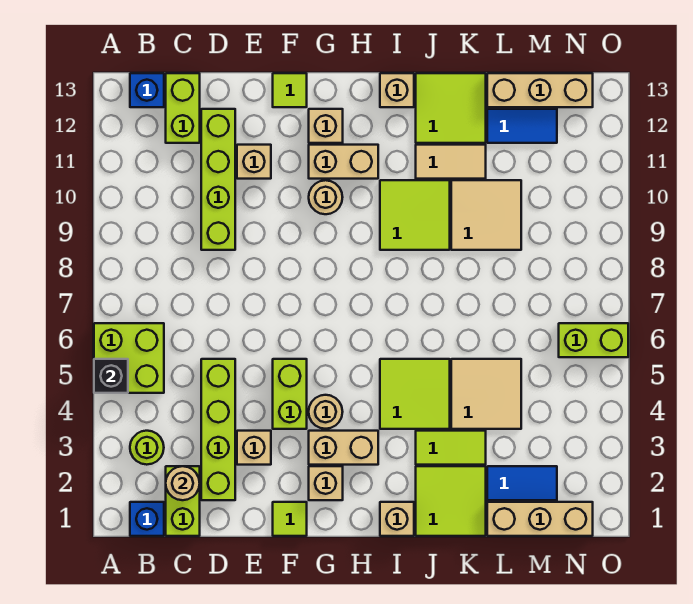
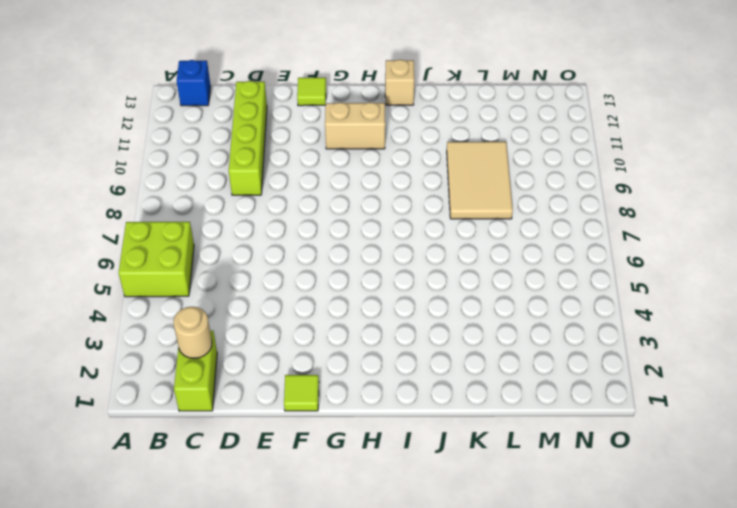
tan tile K8:L10 level 1 -> tan tile K9:L10 level 1
none -> blue brick B1 level 1
none -> lime round brick B3 level 1
none -> lime brick C12:C13 level 1
none -> lime brick D2:D5 level 1

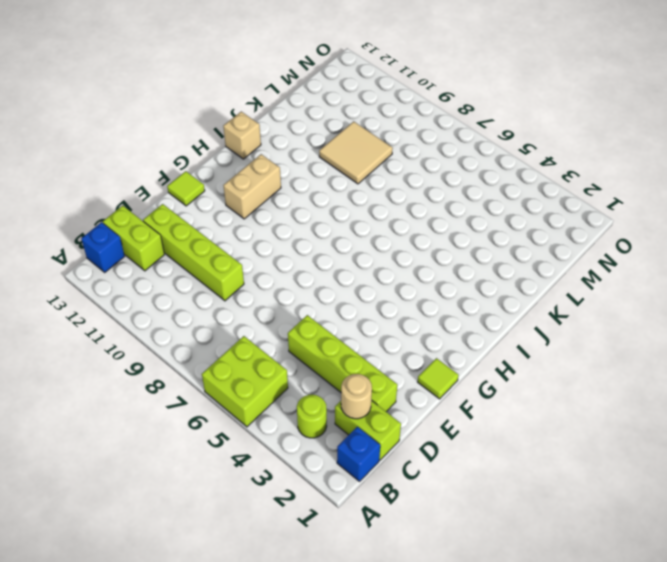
none -> tan brick E3 level 1
none -> tan brick E11 level 1
none -> lime brick F4:F5 level 1
none -> tan brick G2 level 1

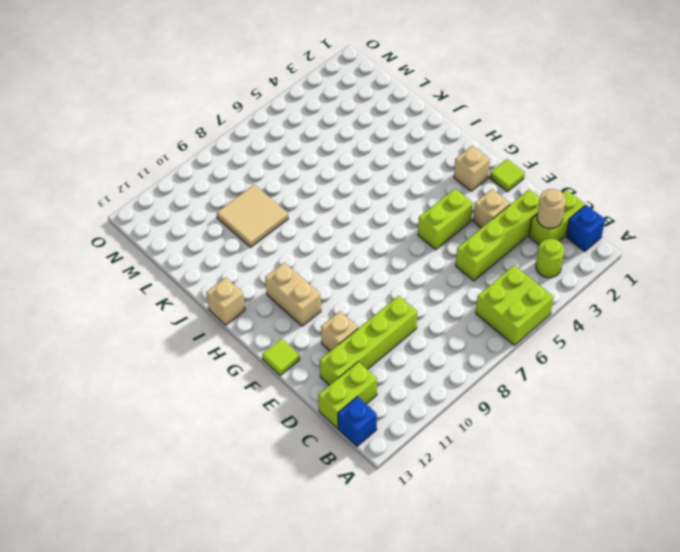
none -> tan brick G3:H3 level 1
none -> tan round brick G4 level 1
none -> tan round brick G10 level 1
none -> tan brick G12 level 1

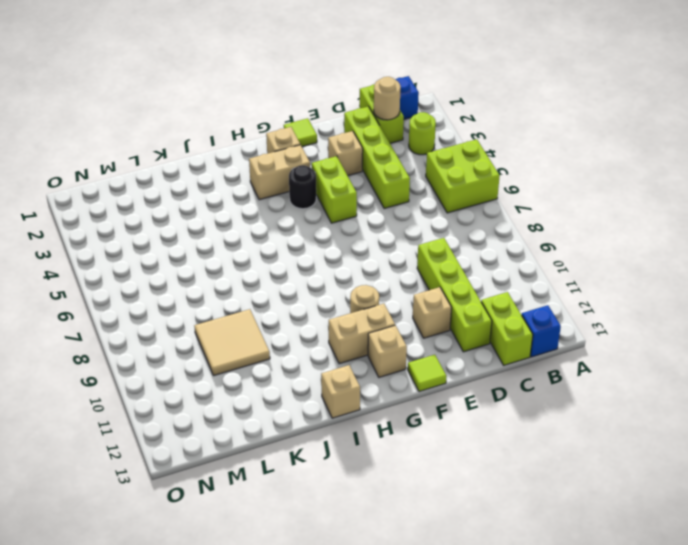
black round brick G4 level 1 -> tan round brick G4 level 1
none -> tan brick I1 level 1
none -> lime tile I4:J5 level 1
none -> lime tile I9:J10 level 1
none -> lime tile J1:K2 level 1

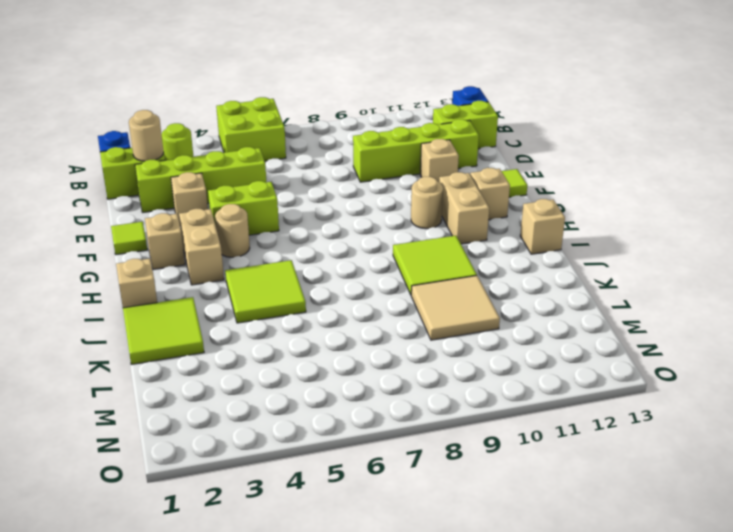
none -> lime tile J3:K3 level 1
none -> tan tile J11:K11 level 1
none -> lime tile J12:K13 level 1
none -> tan tile K4:L5 level 1

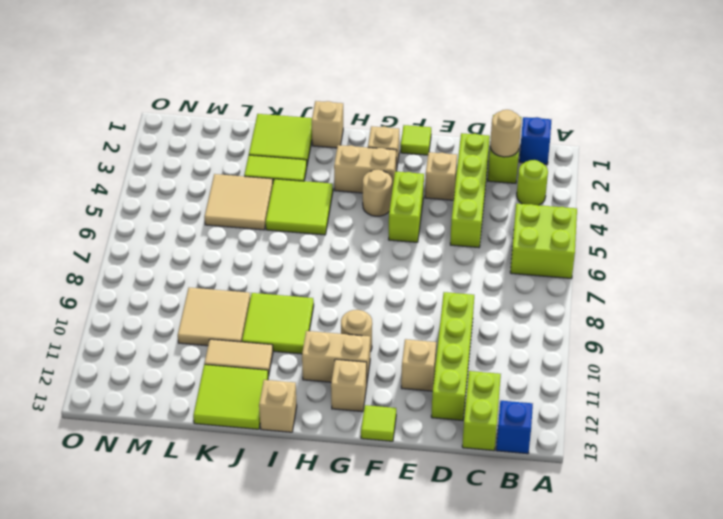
none -> tan brick L1:N1 level 1
none -> blue tile L2:M2 level 1
none -> blue tile L12:M12 level 1
none -> tan brick L13:N13 level 1

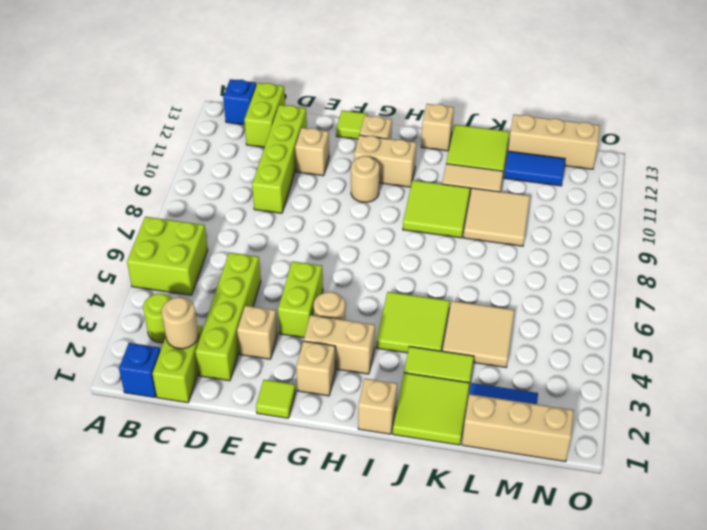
none -> lime brick N6:O6 level 1
none -> black brick A5 level 2

